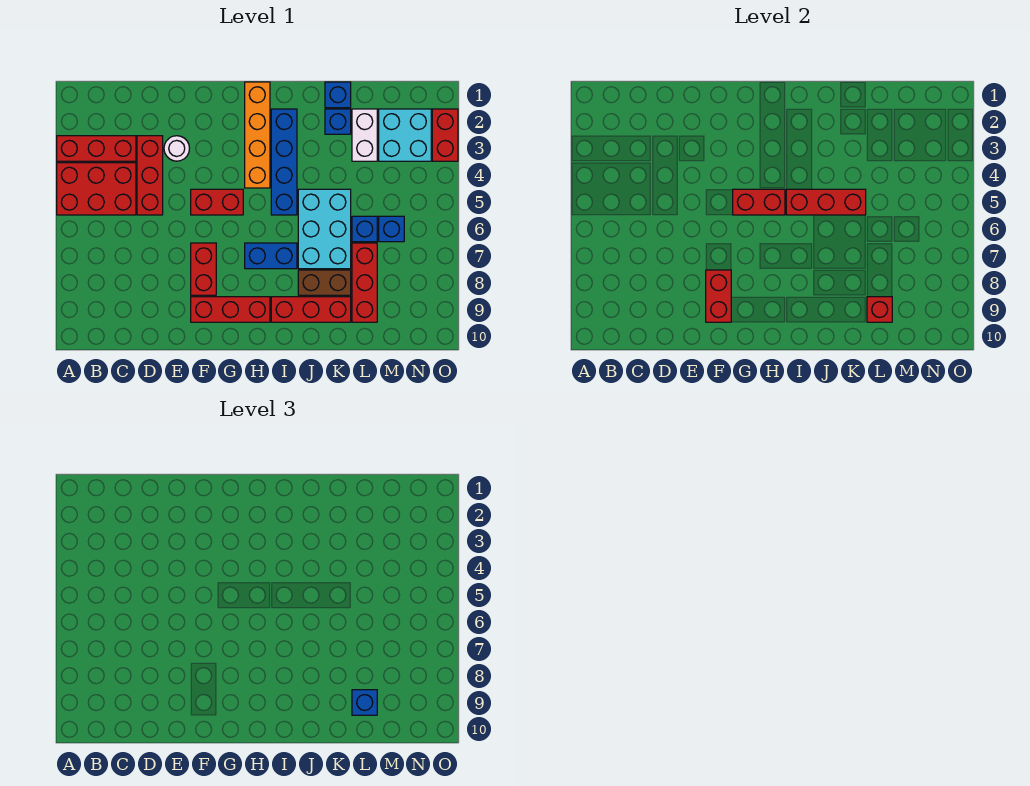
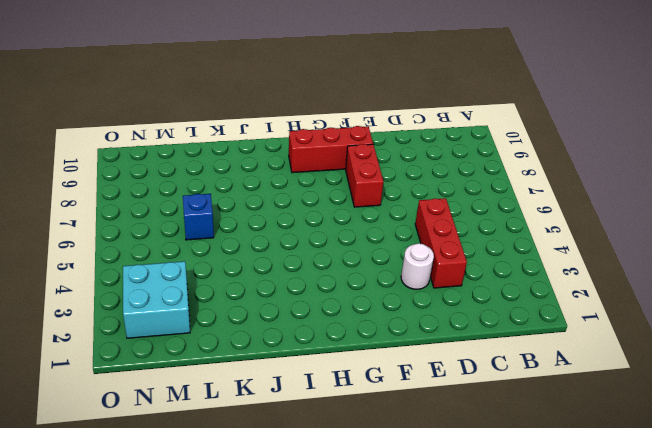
none -> red brick A3:C3 level 1
none -> red brick A4:C5 level 1
none -> red brick F5:G5 level 1

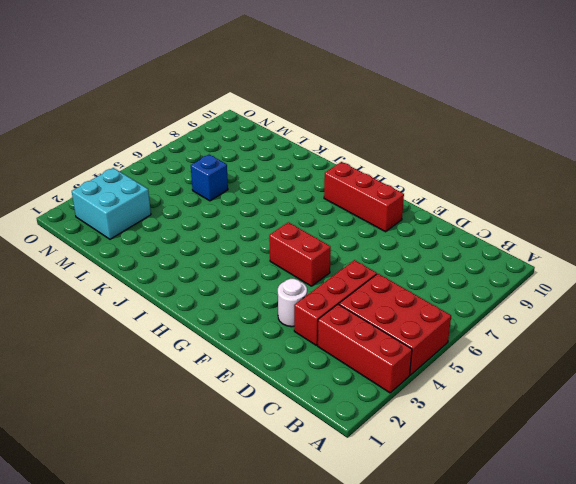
none -> red brick F7:F8 level 1
none -> orange brick H1:H4 level 1
none -> blue brick H7:I7 level 1

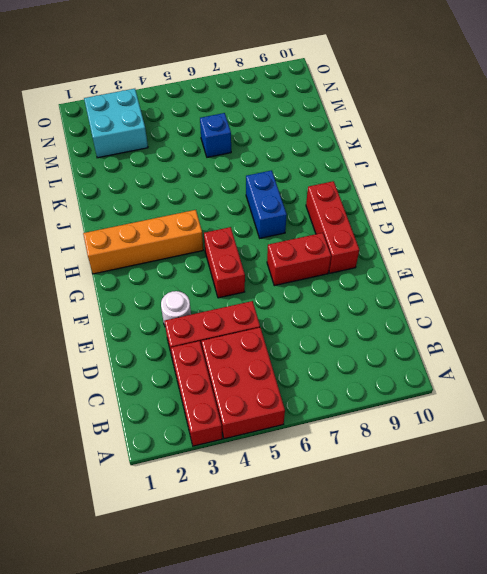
none -> blue brick I2:I5 level 1
none -> red brick I9:K9 level 1
none -> cyan brick J5:K7 level 1

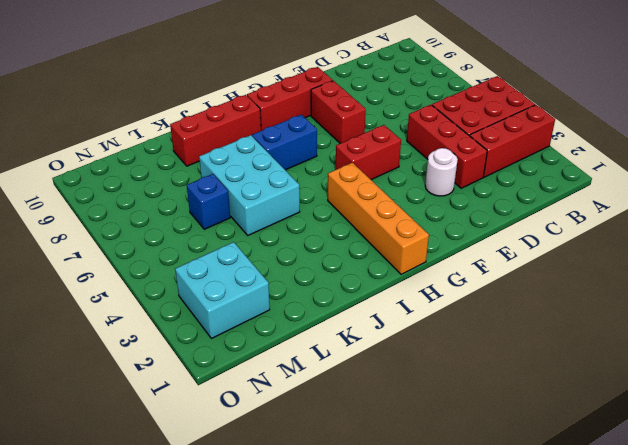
none -> blue brick I2:I5 level 1
none -> brown brick J8:K8 level 1
none -> blue brick K1 level 1

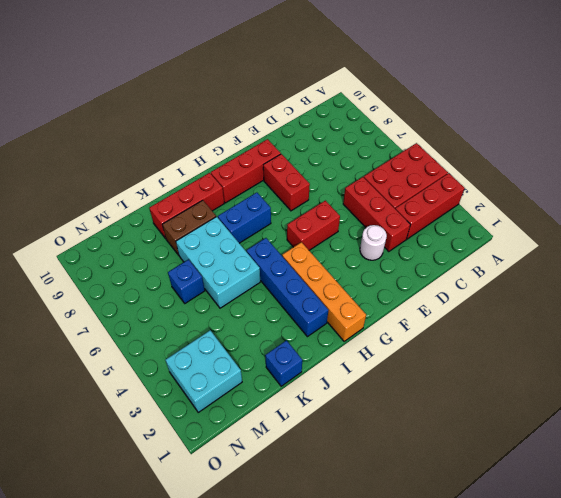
none -> blue brick K2 level 1
none -> white brick L2:L3 level 1
none -> red brick L7:L9 level 1

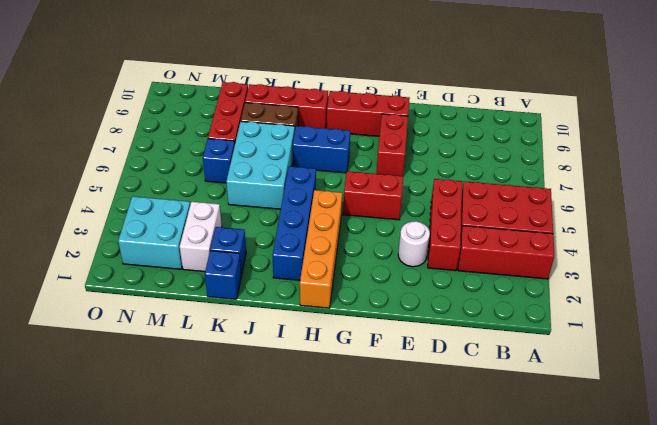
none -> blue brick M6 level 1
none -> red brick O2:O3 level 1
none -> red brick F8:F9 level 2

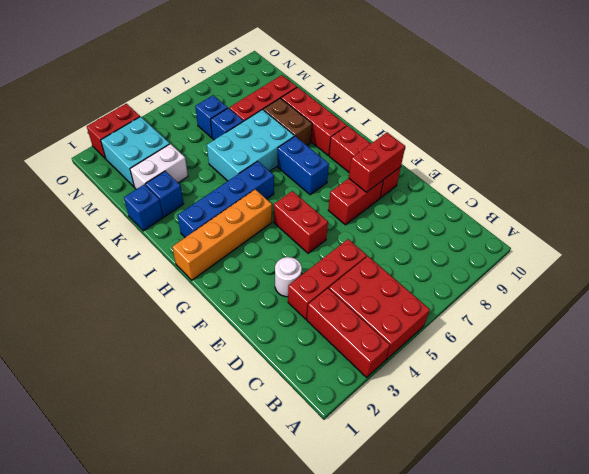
none -> red brick G5:H5 level 2
none -> red brick I5:K5 level 2
none -> red brick L9 level 2

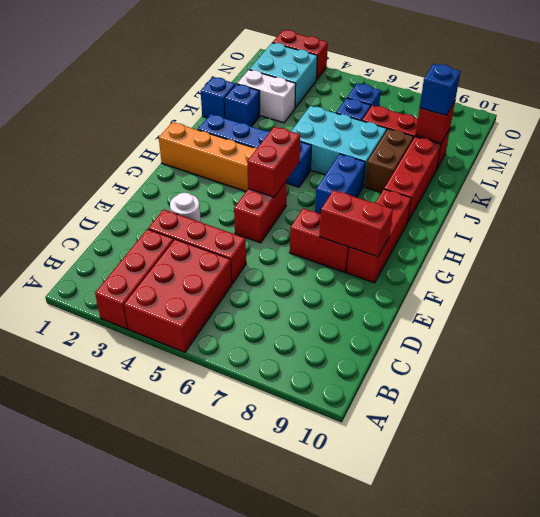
none -> red brick I5:K5 level 2

